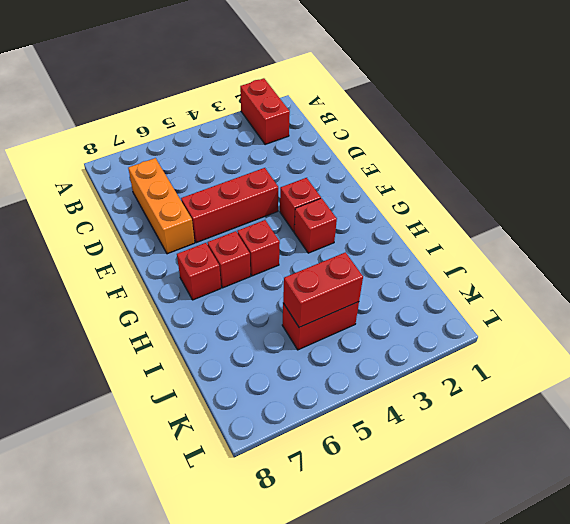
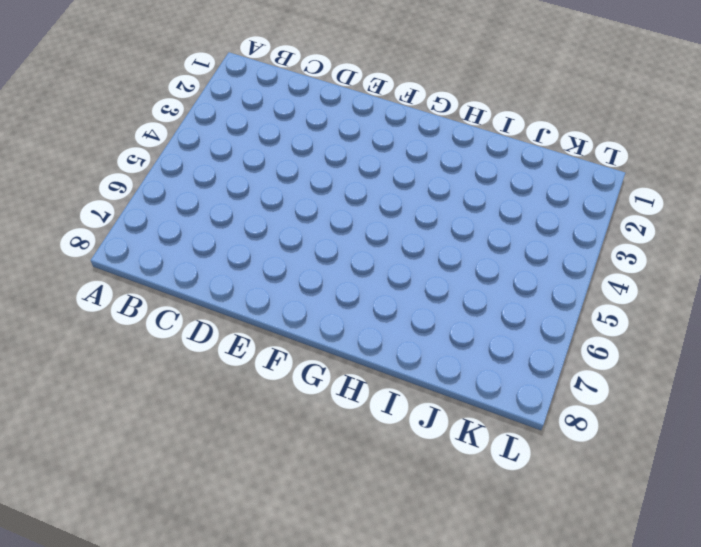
none -> red brick A2:B2 level 1
none -> orange brick C7:E7 level 1

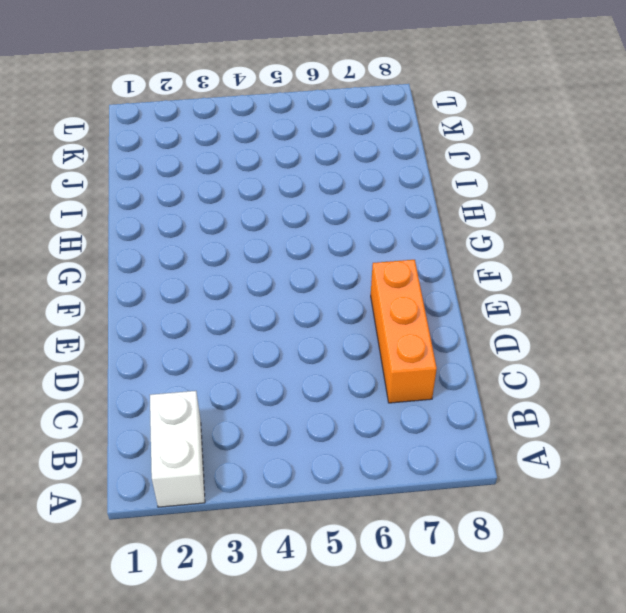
white brick A2:B2 level 1 -> red brick A2:B2 level 1
none -> red brick E4:E6 level 1
none -> red brick F3 level 1

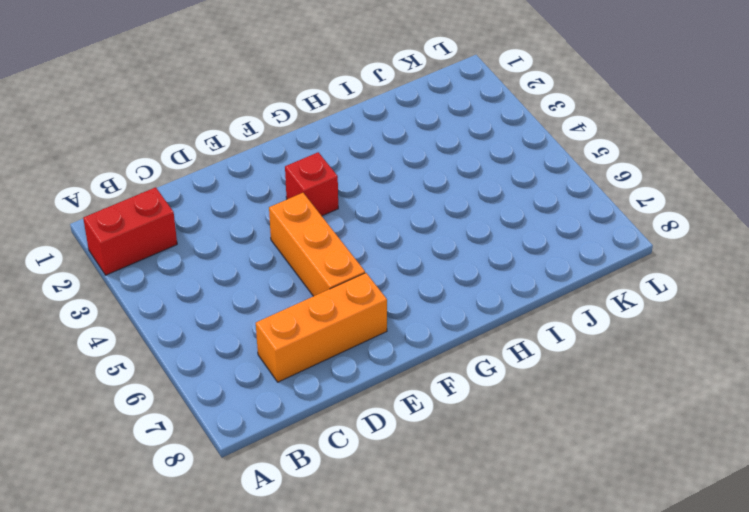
orange brick E4:E6 level 1 -> red brick E4:E6 level 1
none -> red brick G3 level 1
none -> red brick G5 level 1

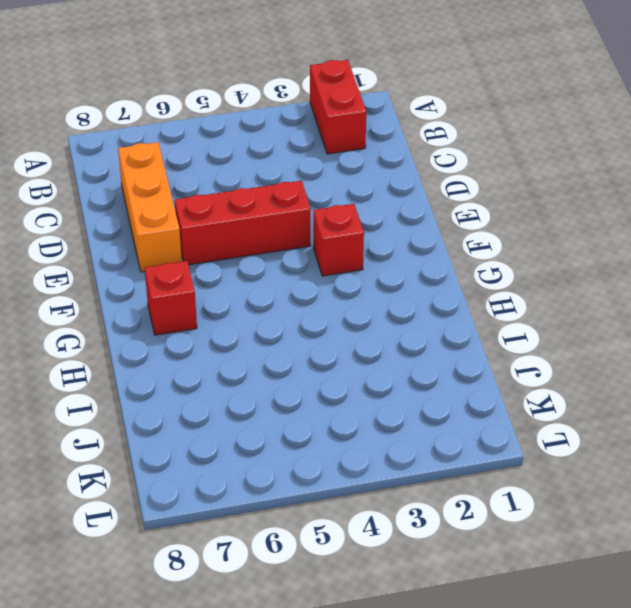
none -> red brick G3 level 1
none -> red brick G5 level 1

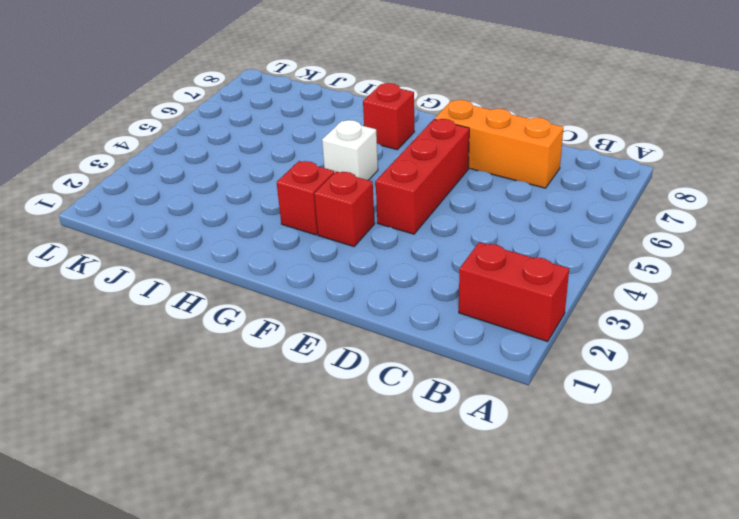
white brick G5 level 1 -> red brick G5 level 1
none -> red brick G6 level 1
none -> red brick J4:J5 level 1

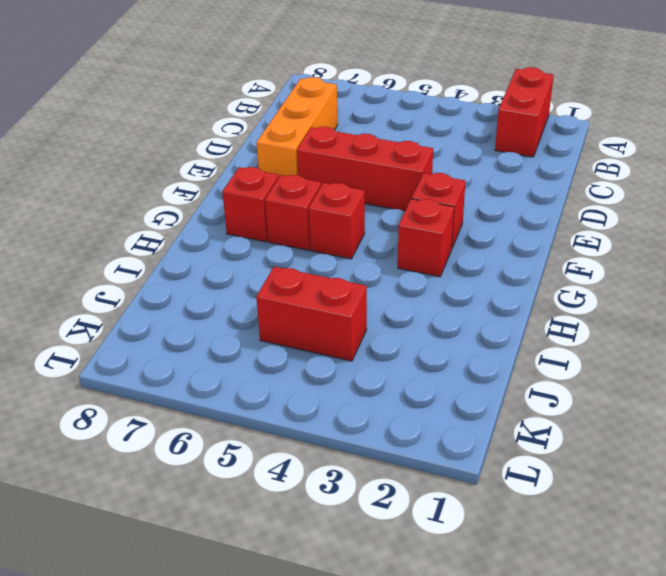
none -> red brick J4:J5 level 2

